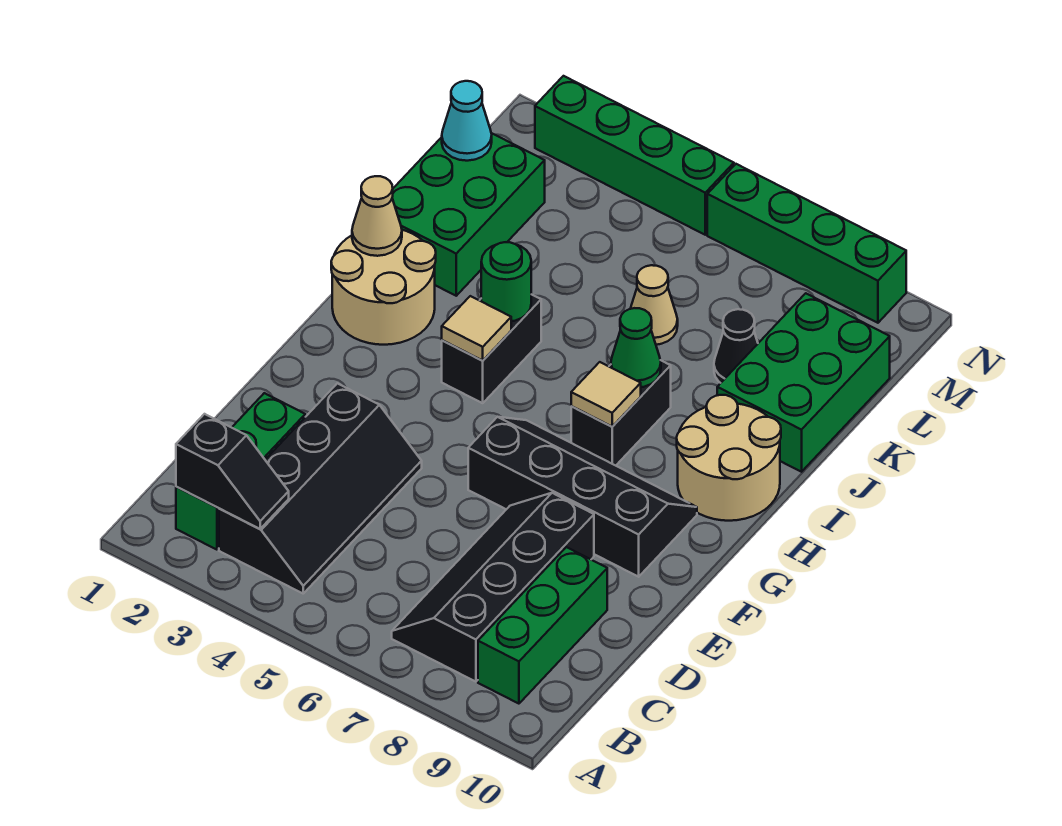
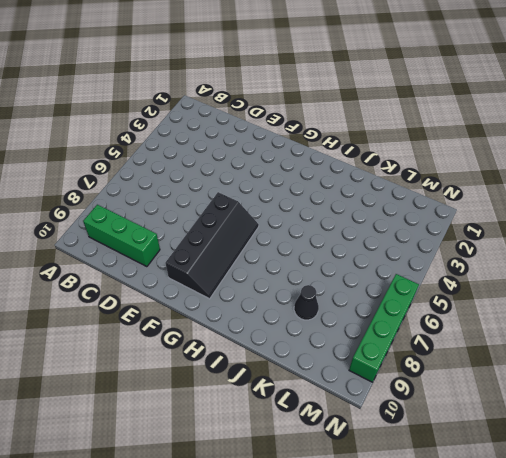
none -> green brick B2:D2 level 1
none -> black slope B3:E4 level 1 top 3
none -> black slope B7:E8 level 1 top 8

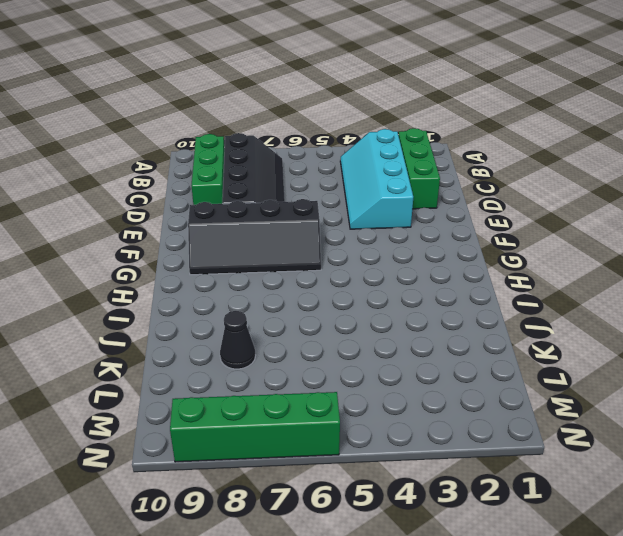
cyan slope B3:E4 level 1 top 3 -> black slope B3:E4 level 1 top 3
none -> tan round brick H1:I2 level 1
none -> black brick H4:I4 level 1
none -> black brick H7:I7 level 1

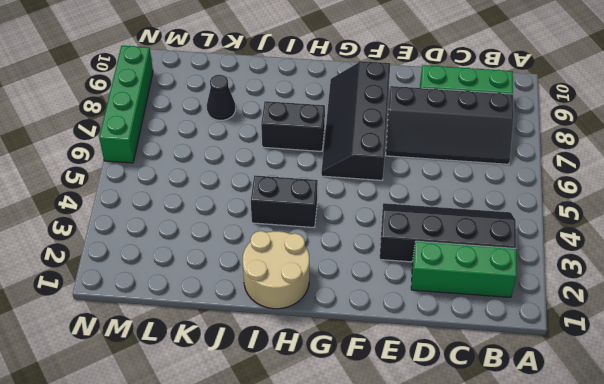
none -> tan round brick H9:I10 level 1
none -> green brick J1:L2 level 1
none -> green brick J9:L10 level 1

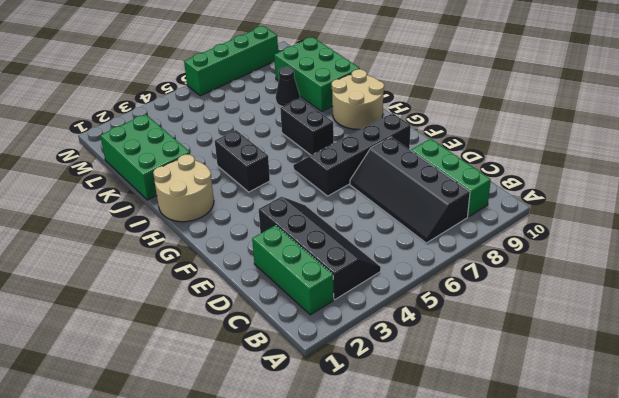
none -> tan cone K6 level 1
none -> green brick N2:N5 level 1
none -> black slope B2:B3 level 2 top 2

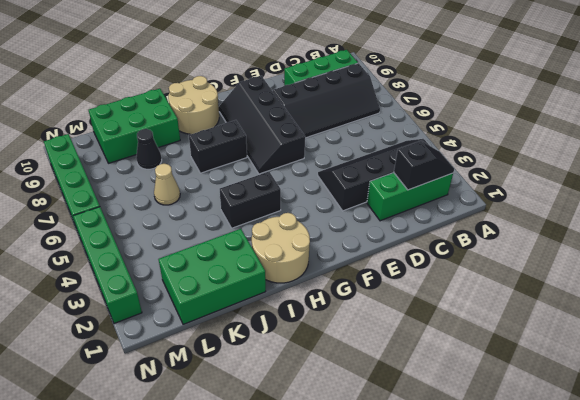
black slope B2:C2 level 2 top C -> black slope B2:B3 level 2 top 2
none -> tan tile H4 level 2
none -> tan tile H7 level 2
none -> tan cone I1 level 2

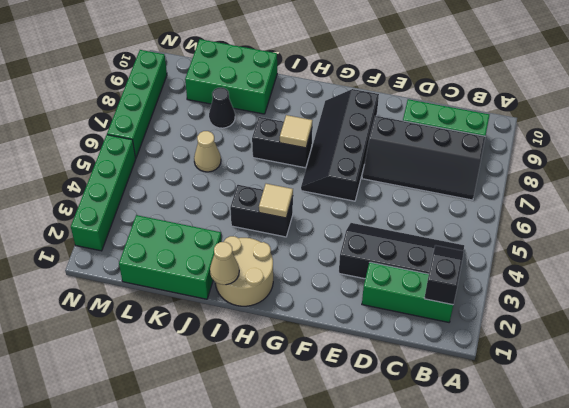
none -> tan round brick H9:I10 level 1
none -> green round brick I4 level 2
none -> green cone I7 level 2

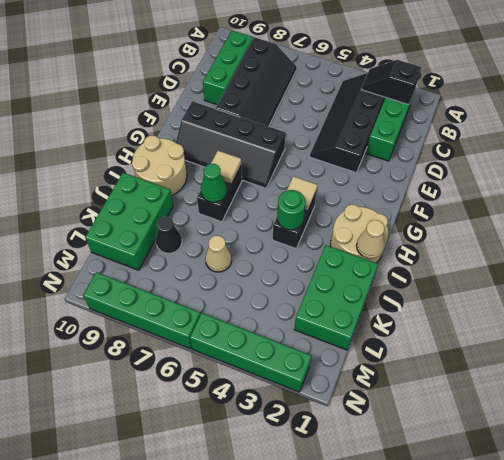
none -> cyan cone L1 level 2

